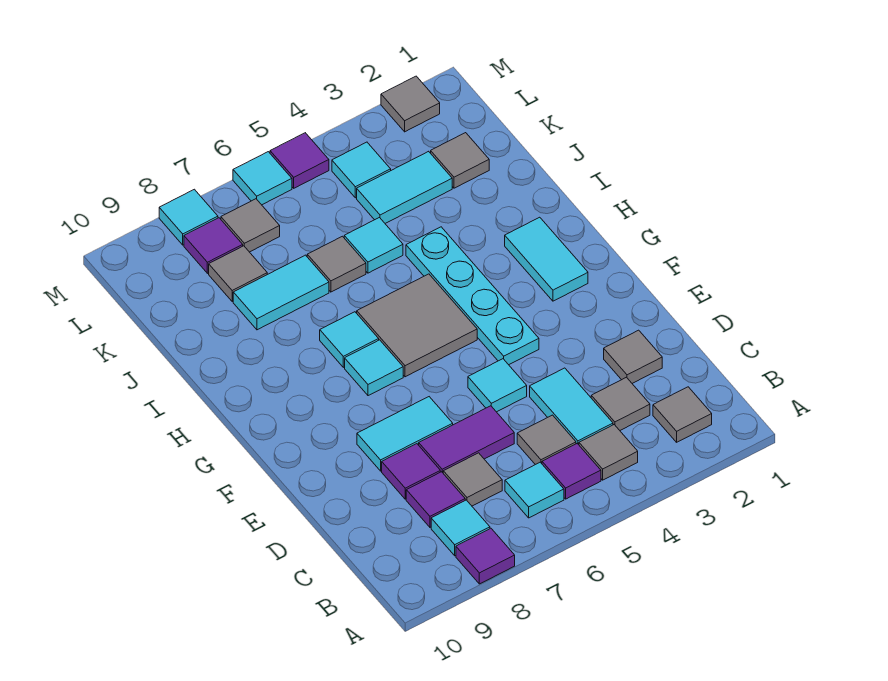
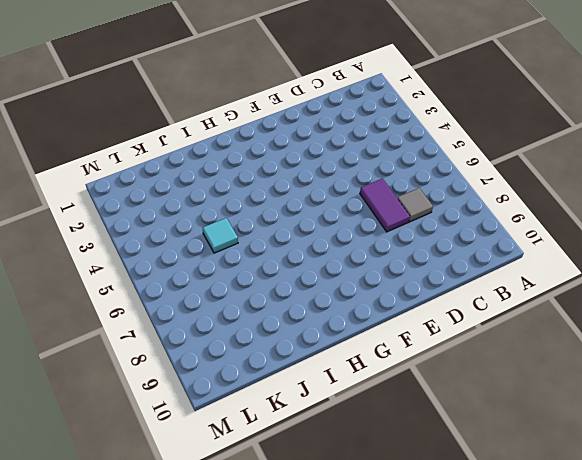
none -> purple tile A8 level 1
none -> grey tile B2 level 1
none -> grey tile B4 level 1
none -> purple tile B5 level 1

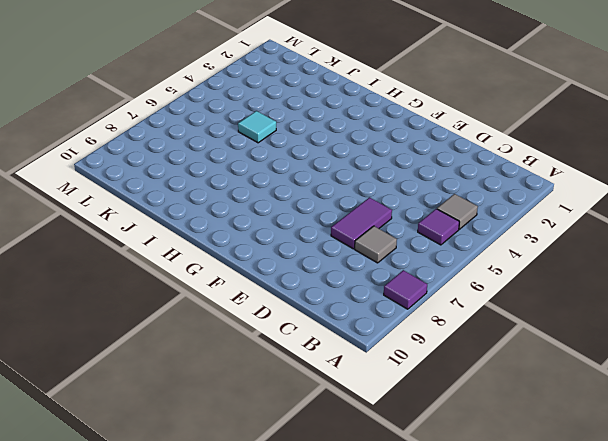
none -> grey tile B2 level 1
none -> cyan tile B6 level 1
none -> cyan tile B8 level 1
none -> grey tile C3 level 1

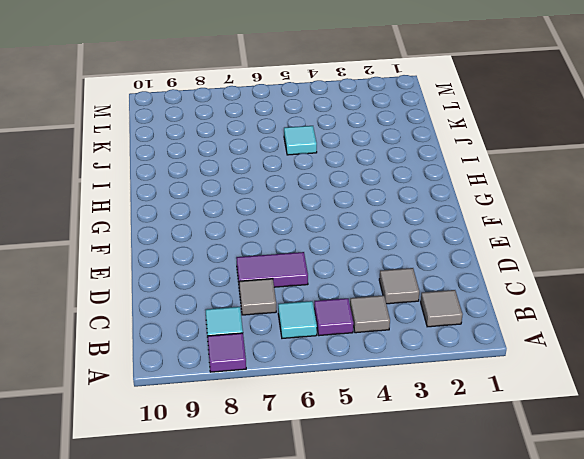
none -> cyan tile C4:D4 level 1
none -> grey tile C5 level 1
none -> purple tile C8 level 1
none -> grey tile D2 level 1

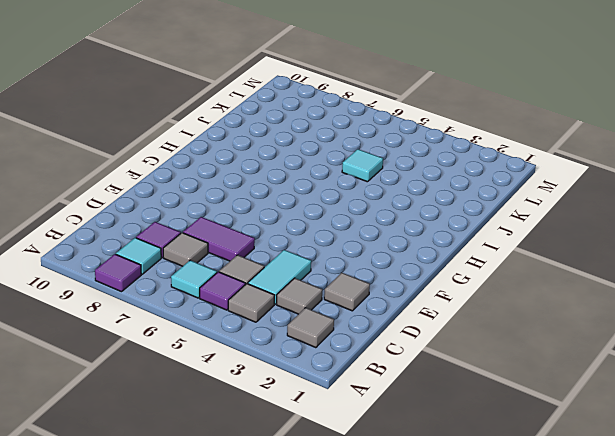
none -> purple tile D8 level 1
none -> cyan tile E5 level 1
none -> cyan tile E7:E8 level 1
none -> cyan plate F4:I4 level 1

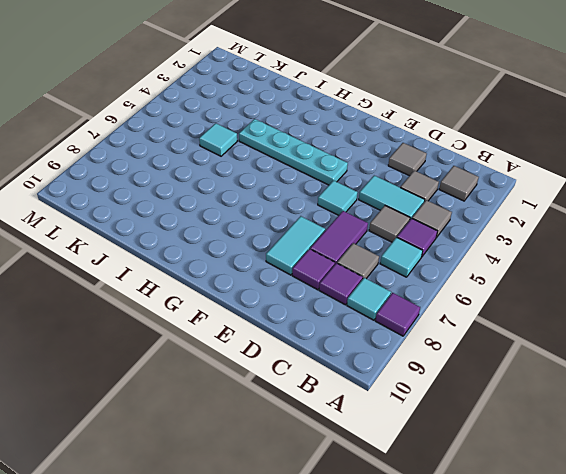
none -> cyan tile G2:H2 level 1
none -> grey tile G5:H6 level 1
none -> cyan tile G7 level 1
none -> cyan tile H7 level 1

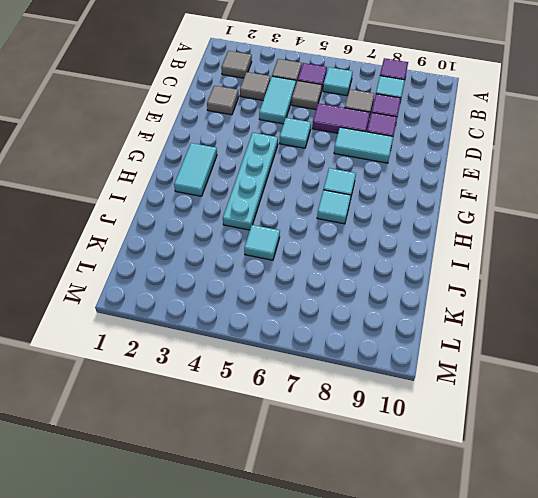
none -> grey tile G5:H6 level 1
none -> grey tile J6 level 1
none -> cyan tile J7:J8 level 1
none -> grey tile K2 level 1

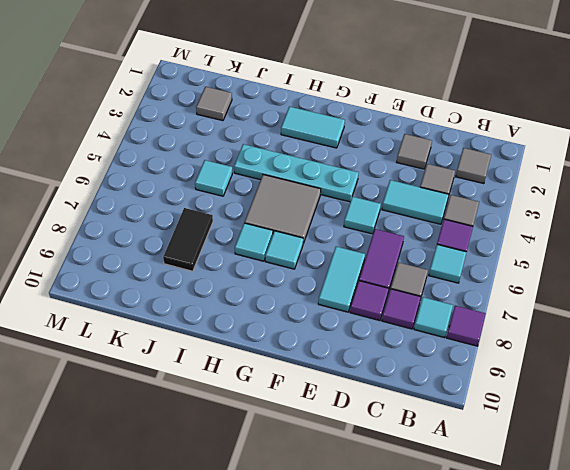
black tile J7:J8 level 1 -> cyan tile J7:J8 level 1
none -> grey tile C5 level 1
none -> grey tile J6 level 1
none -> cyan tile K3:K4 level 1
none -> grey tile K8 level 1

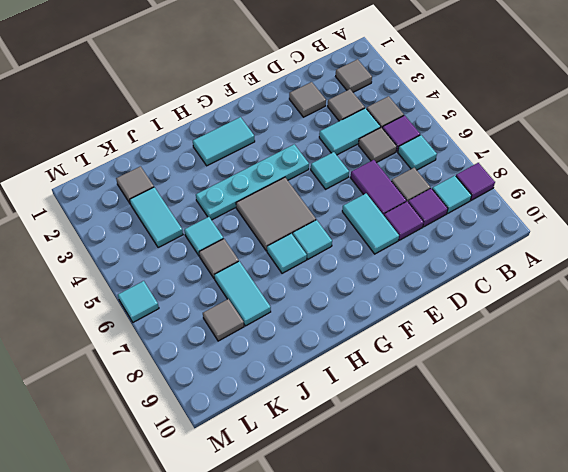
none -> cyan tile L4 level 1
none -> grey tile L7 level 1
none -> purple tile L8 level 1
none -> grey tile M2 level 1

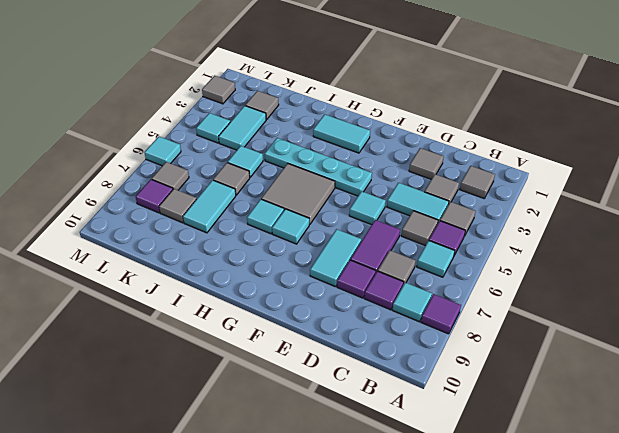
none -> purple tile M5 level 1
none -> cyan tile M8 level 1

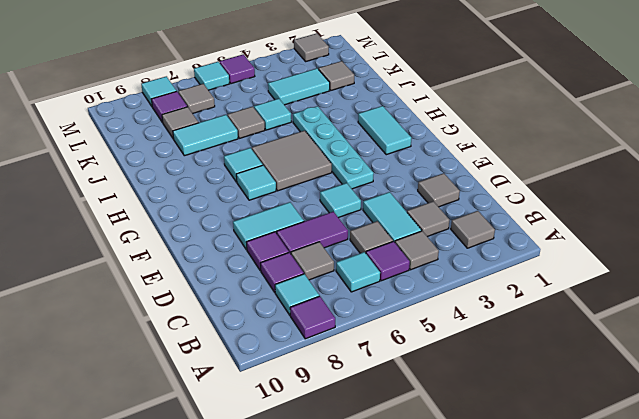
none -> cyan tile L4 level 1

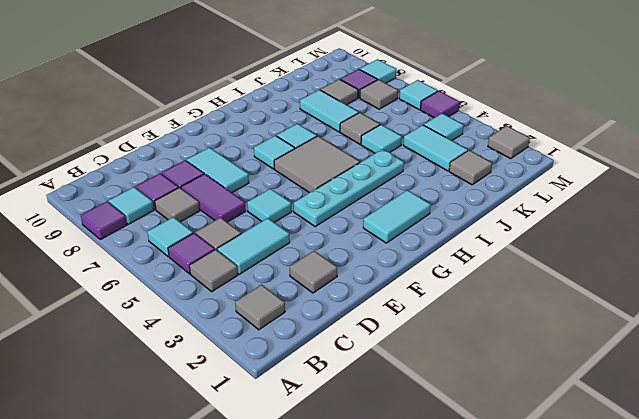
none -> grey tile C3 level 1

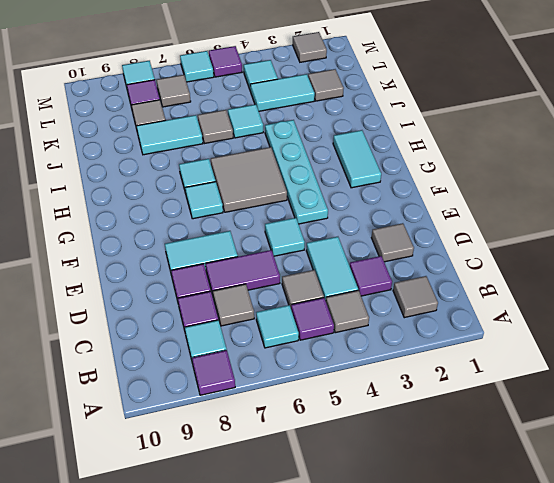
purple tile C3 level 1 -> grey tile C3 level 1

